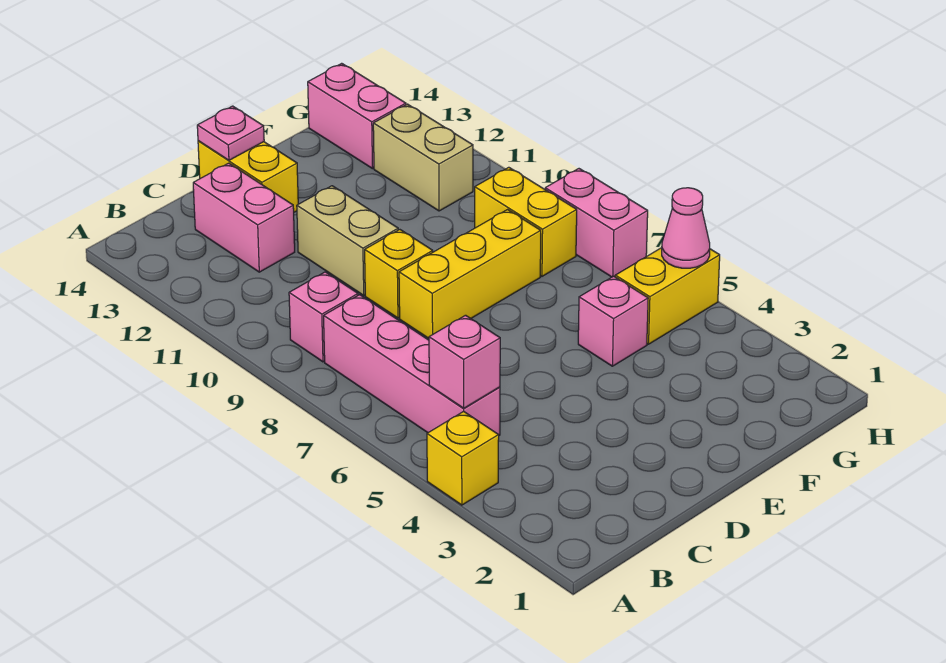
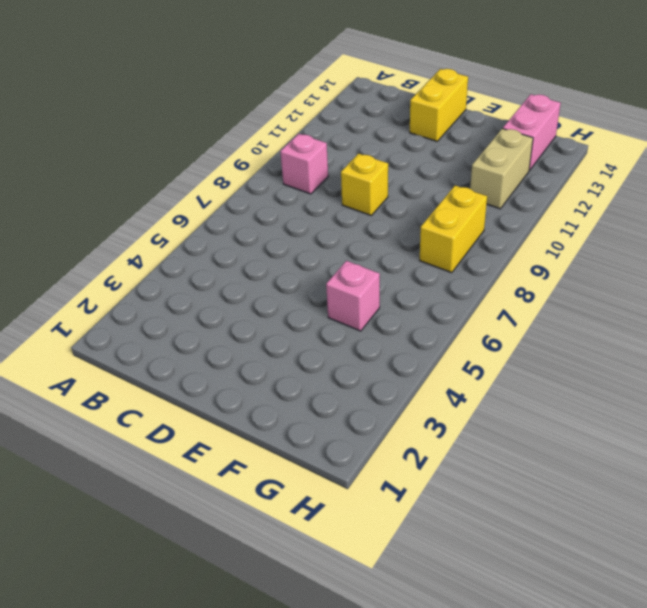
none -> yellow brick A4 level 1
none -> pink brick B5:B8 level 1
none -> pink brick C12:C13 level 1

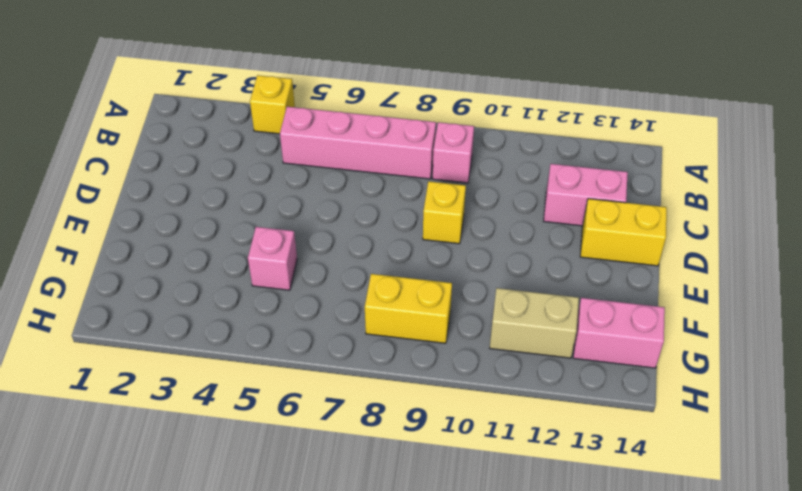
none -> yellow brick D8:F8 level 1
none -> tan brick D10:D11 level 1
none -> yellow brick G5:H5 level 1

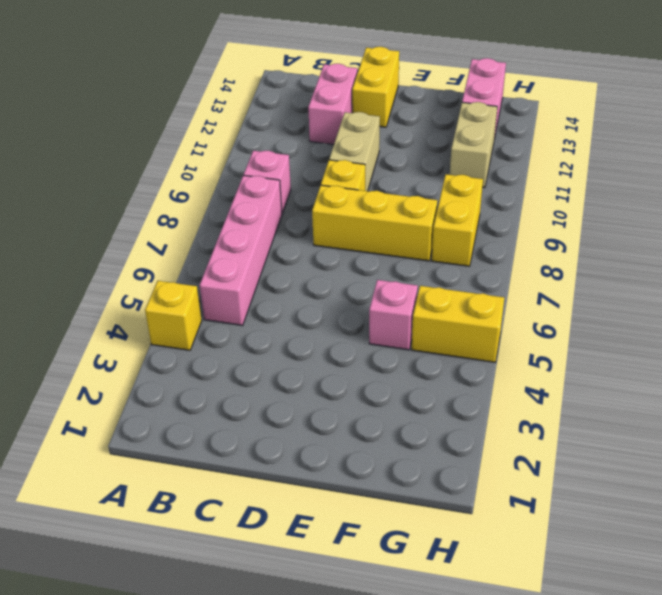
none -> pink brick H7:H8 level 1
none -> pink brick B5 level 2
none -> pink plate D14 level 2

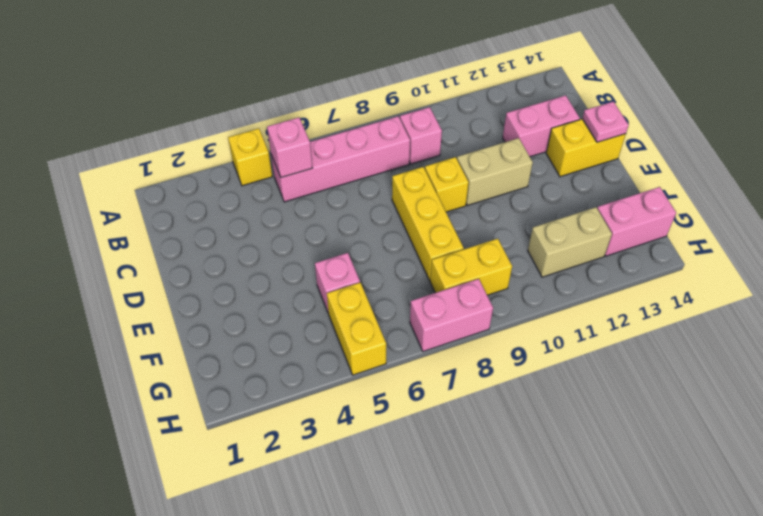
none -> pink cone H5 level 2

